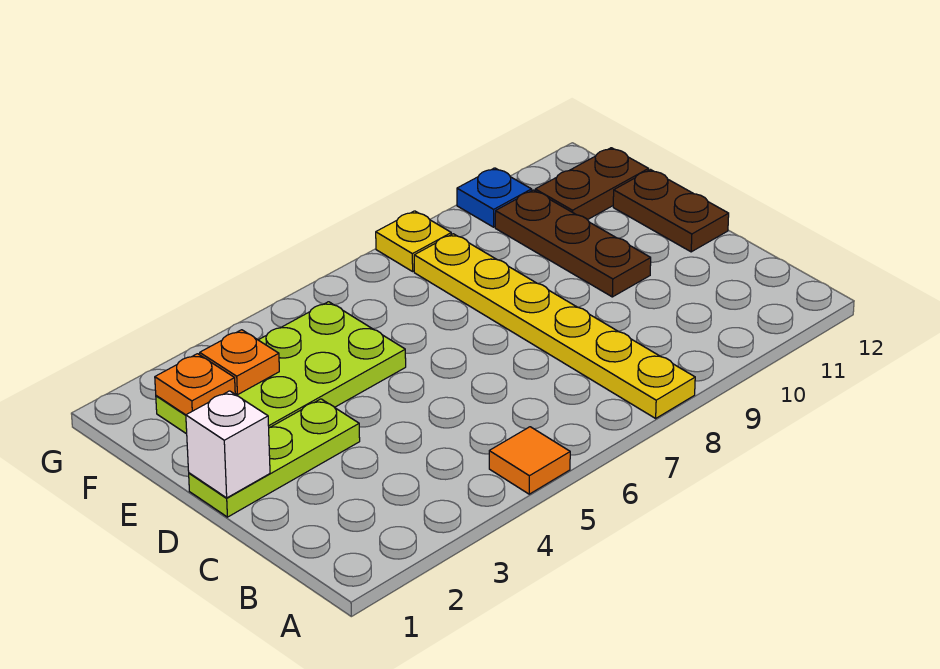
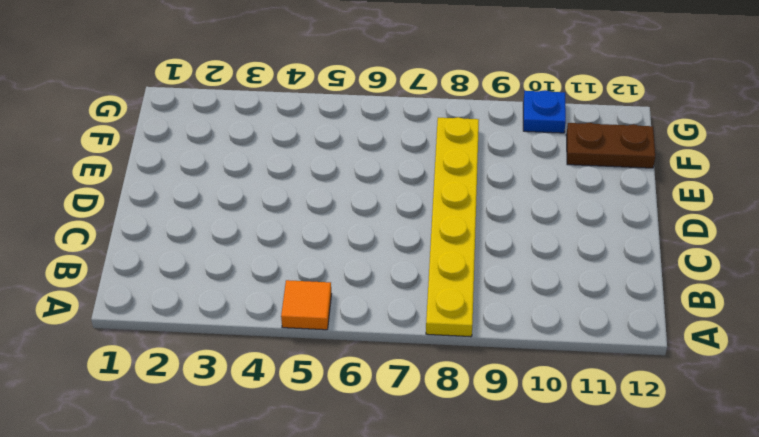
none -> lime plate D1:D3 level 1
none -> brown plate D10:F10 level 1
none -> brown plate D12:E12 level 1

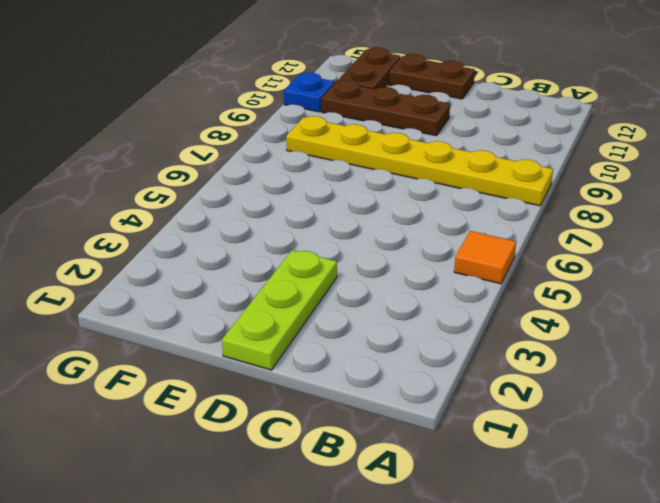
none -> lime plate E2:F5 level 1
none -> yellow plate G8 level 1
none -> white brick D1 level 2

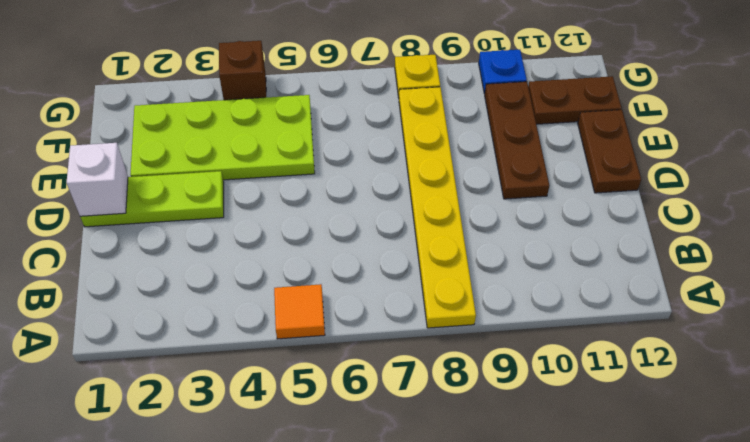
brown brick G4 level 1 -> none
none -> orange plate F2 level 2
none -> orange plate F3 level 2

